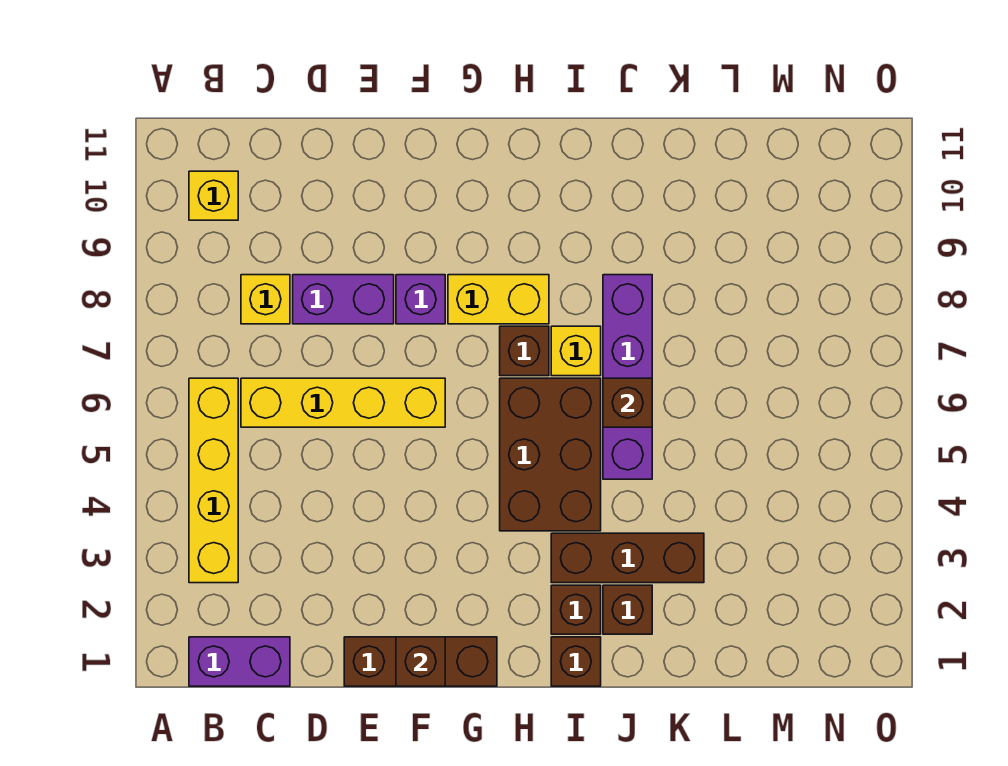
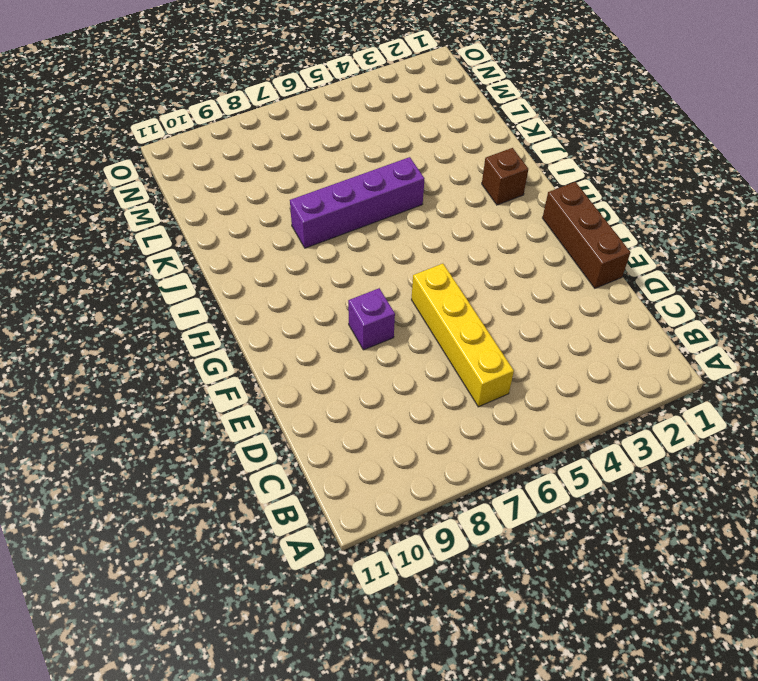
none -> purple brick B1:C1 level 1
none -> yellow brick B3:B6 level 1
none -> yellow brick B10 level 1

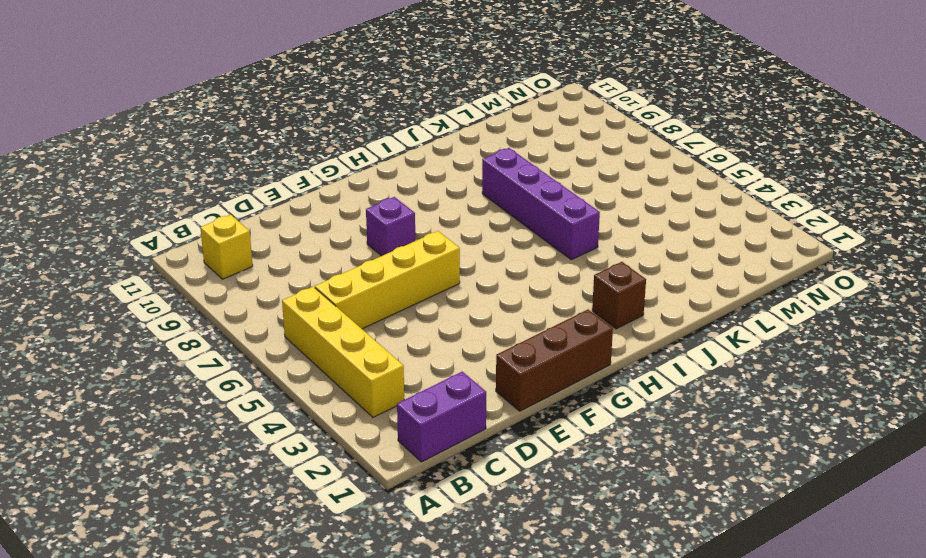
none -> yellow brick C8 level 1
none -> purple brick D8:E8 level 1
none -> yellow brick G8:H8 level 1

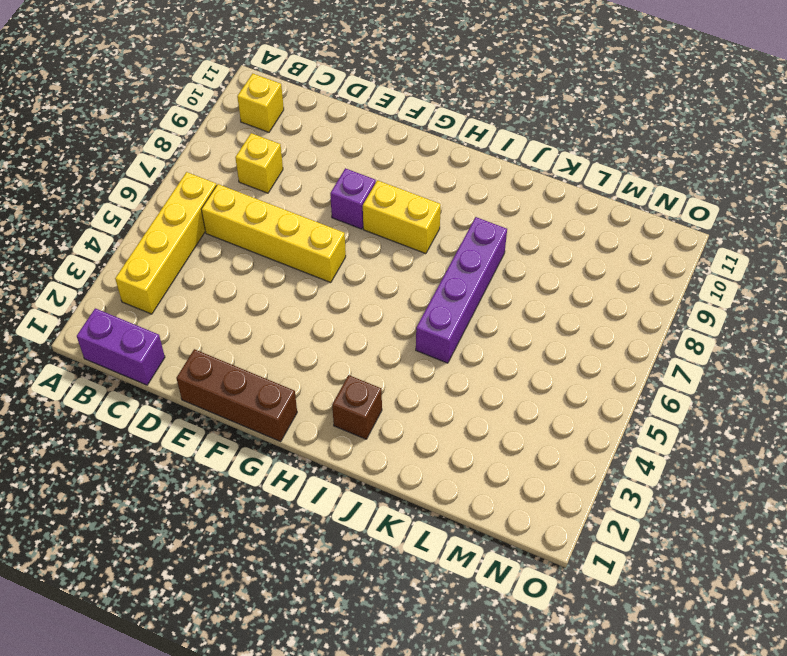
none -> purple brick D8:E8 level 1
none -> brown brick H4:I6 level 1
none -> brown brick H7 level 1

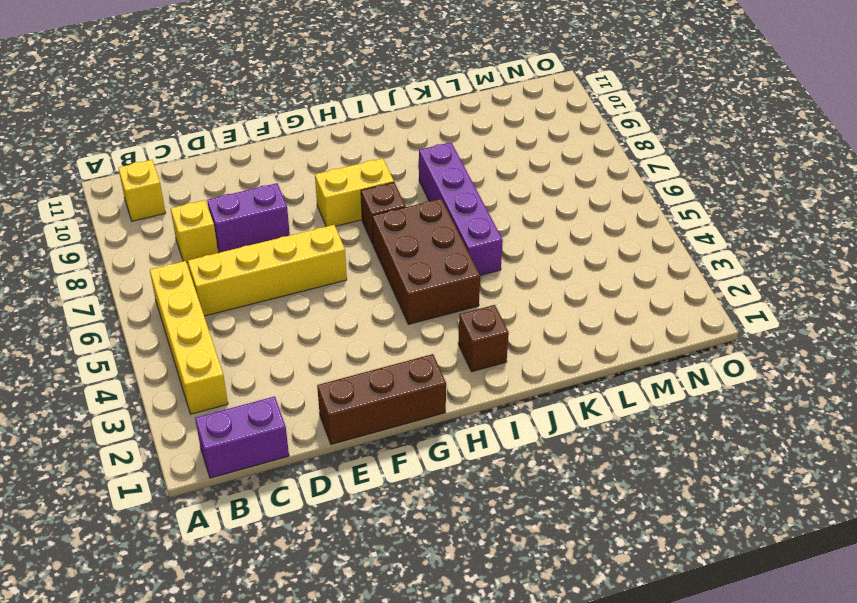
none -> purple brick F8 level 1
none -> brown brick I1 level 1
none -> brown brick I3:K3 level 1

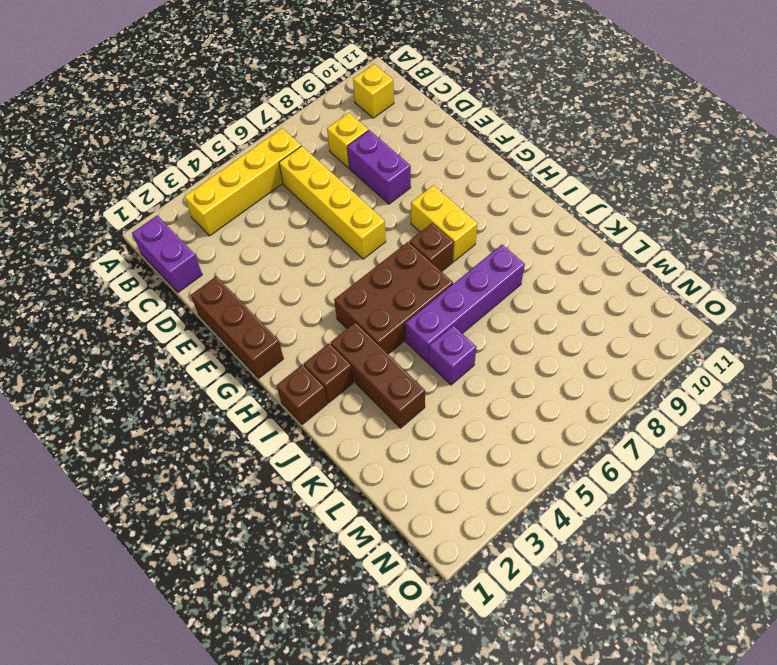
purple brick K5 level 1 -> purple brick F8 level 1
none -> yellow brick I7 level 1
none -> brown brick J2 level 1
none -> brown brick F1 level 2

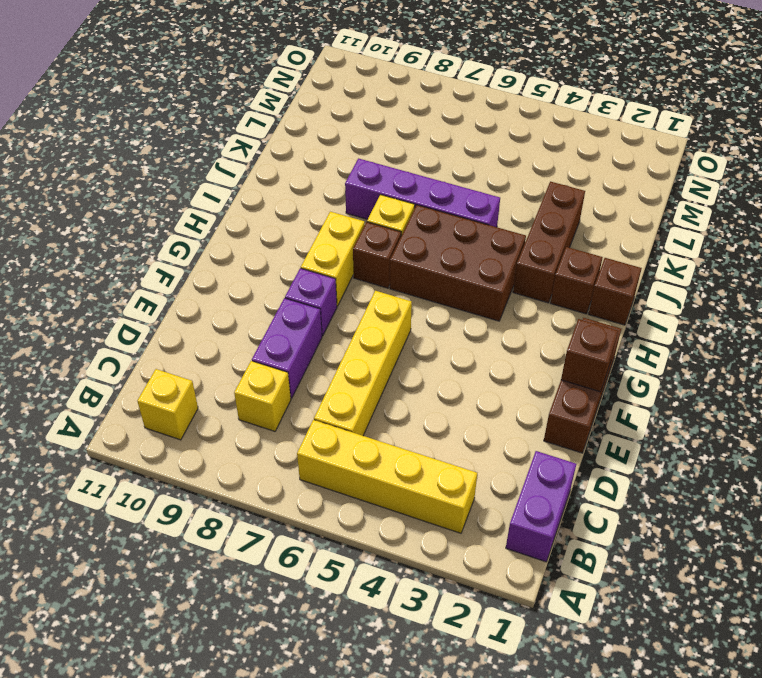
none -> brown brick J2 level 1
none -> brown brick J6 level 2

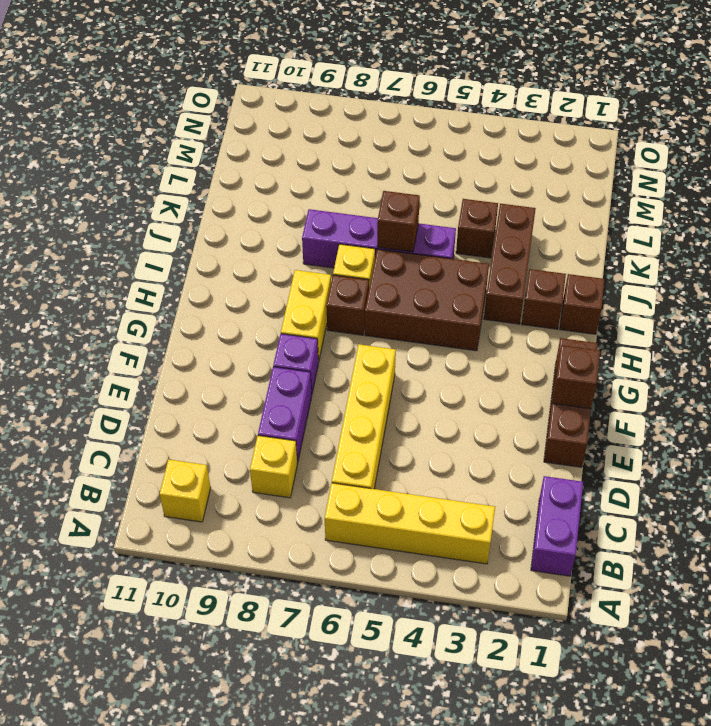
brown brick K4 level 1 -> brown brick J2 level 1

